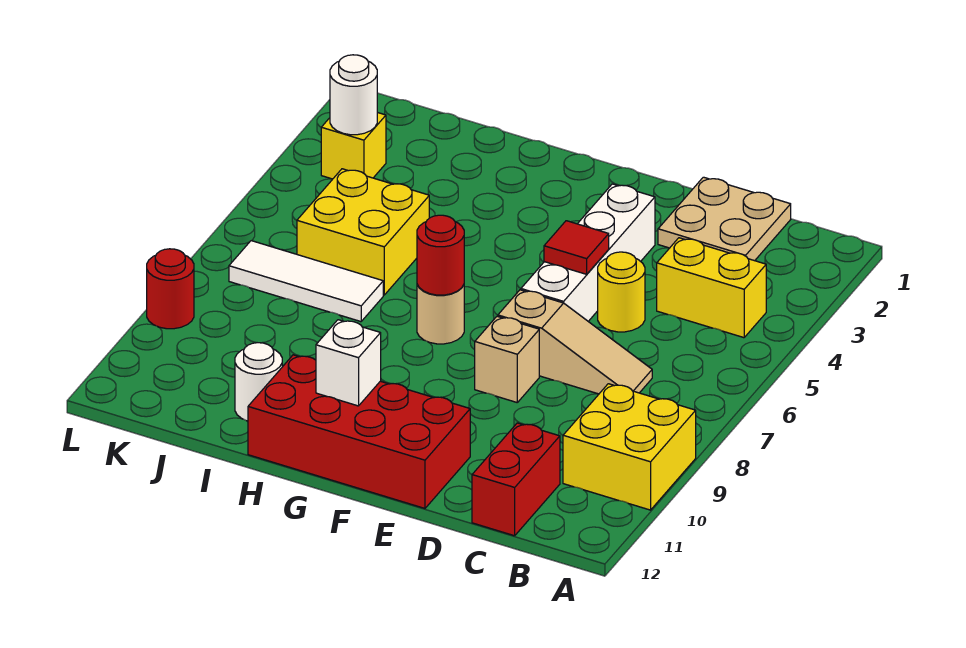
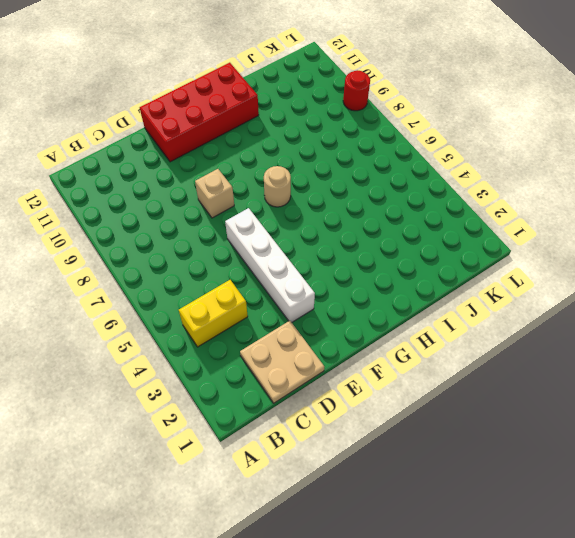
none -> yellow brick A9:B10 level 1
none -> tan slope C7:E7 level 1 top E
none -> red brick C11:C12 level 1

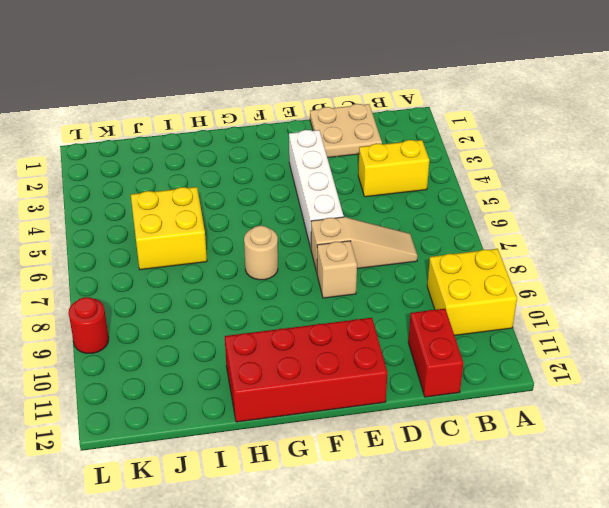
none -> yellow round brick D5 level 1
none -> white tile I7:K7 level 1
none -> white round brick I11 level 1

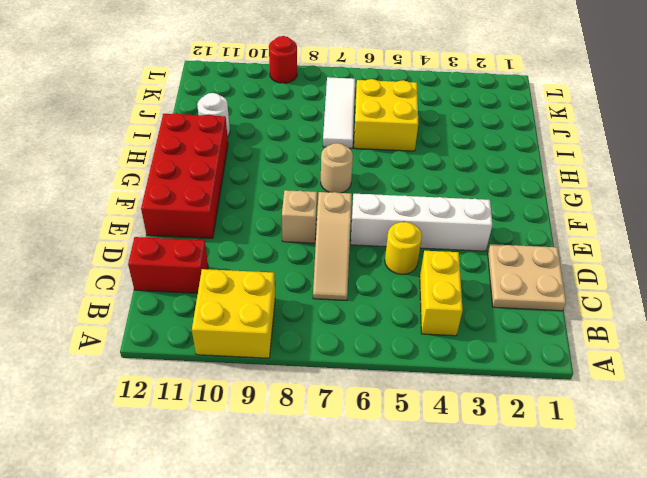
none -> yellow brick K3 level 1
none -> red tile E5 level 2
none -> red round brick G7 level 2

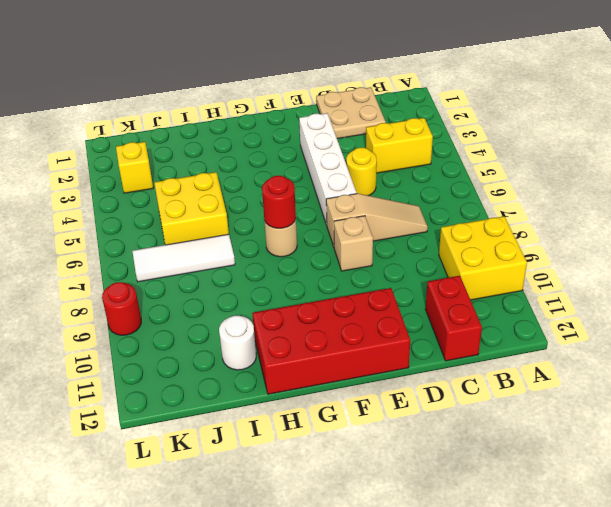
none -> red tile E5 level 2
none -> white brick G11 level 2
none -> white round brick K3 level 2

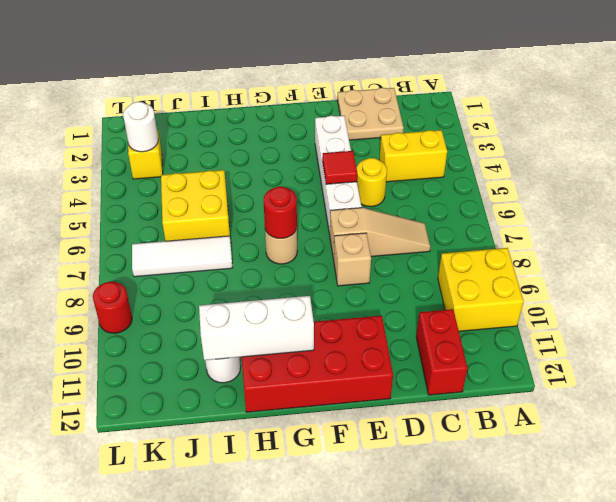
white brick G11:I11 level 2 -> white brick G11 level 2

